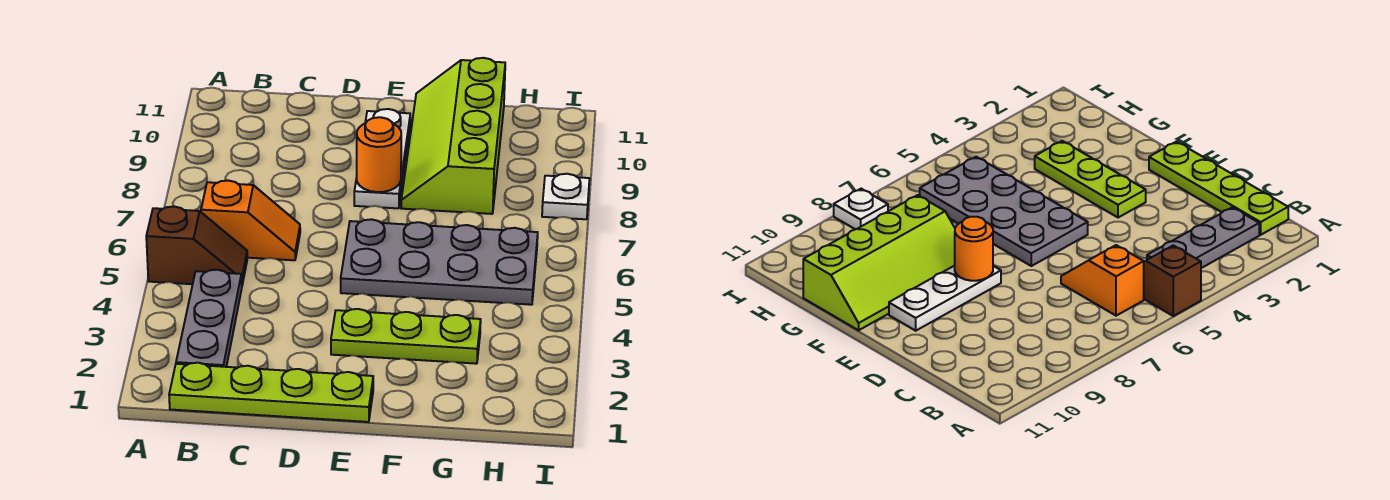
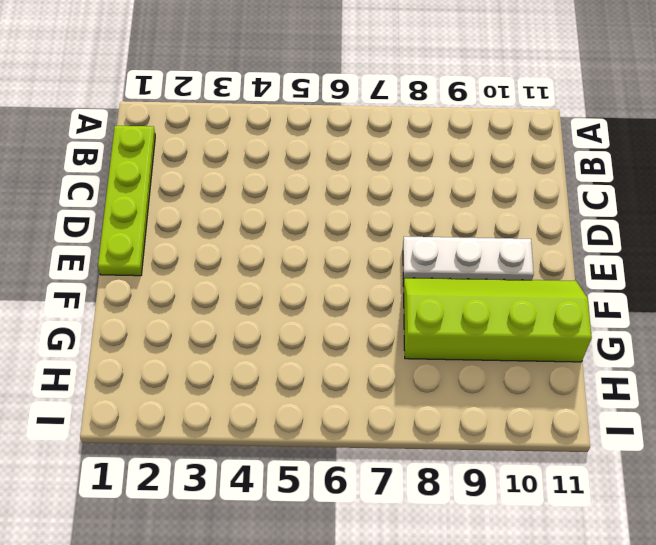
none -> brown slope A5:B5 level 1 top A
none -> grey plate B2:B4 level 1

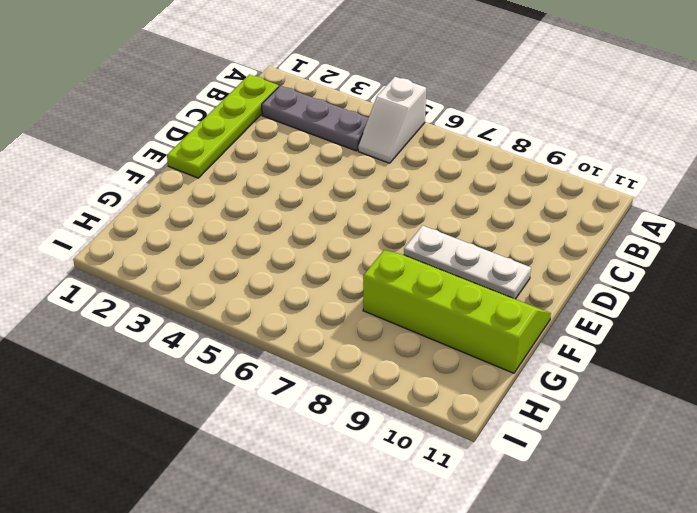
white slope A5:B5 level 1 top A -> brown slope A5:B5 level 1 top A
none -> orange slope B6:C6 level 1 top B
none -> lime plate E3:G3 level 1

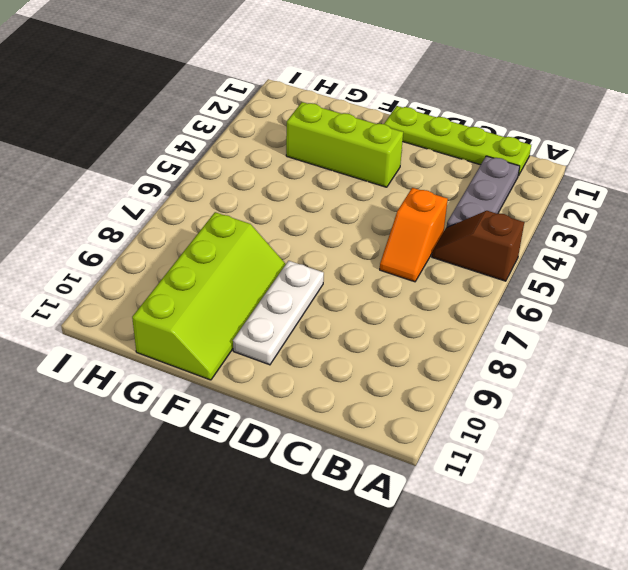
orange slope C5:C6 level 1 top 5 -> orange slope B6:C6 level 1 top B
lime brick E3:G3 level 1 -> lime plate E3:G3 level 1
none -> grey plate E5:H6 level 1
none -> white plate I8 level 1

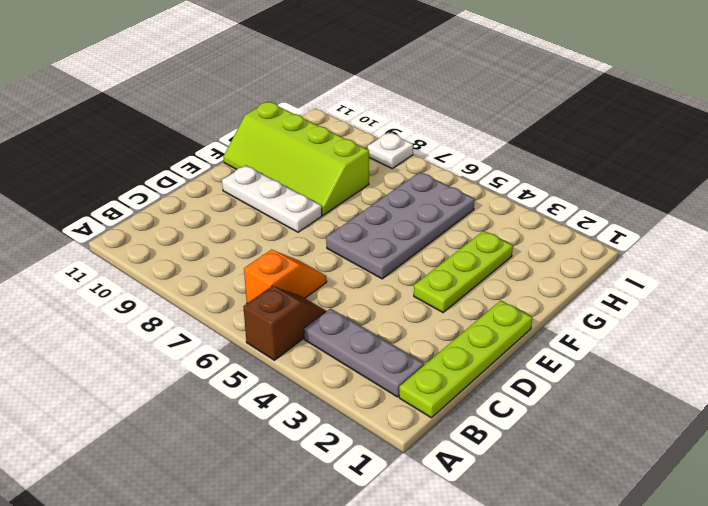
none -> orange round brick E8 level 2

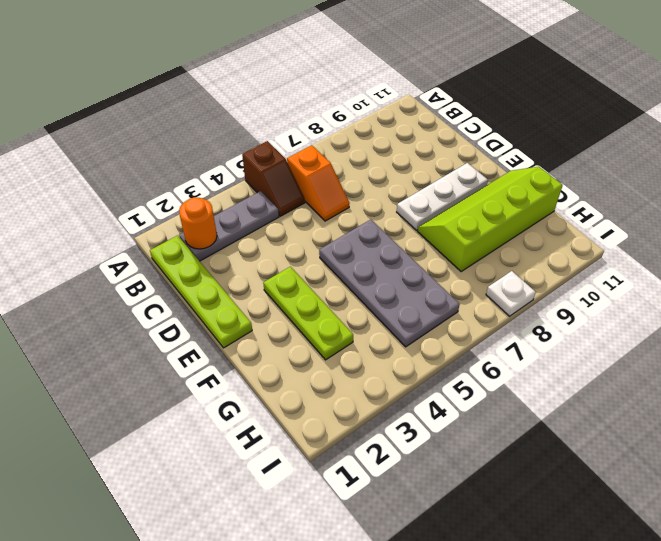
orange round brick B2 level 2 -> orange round brick E8 level 2

